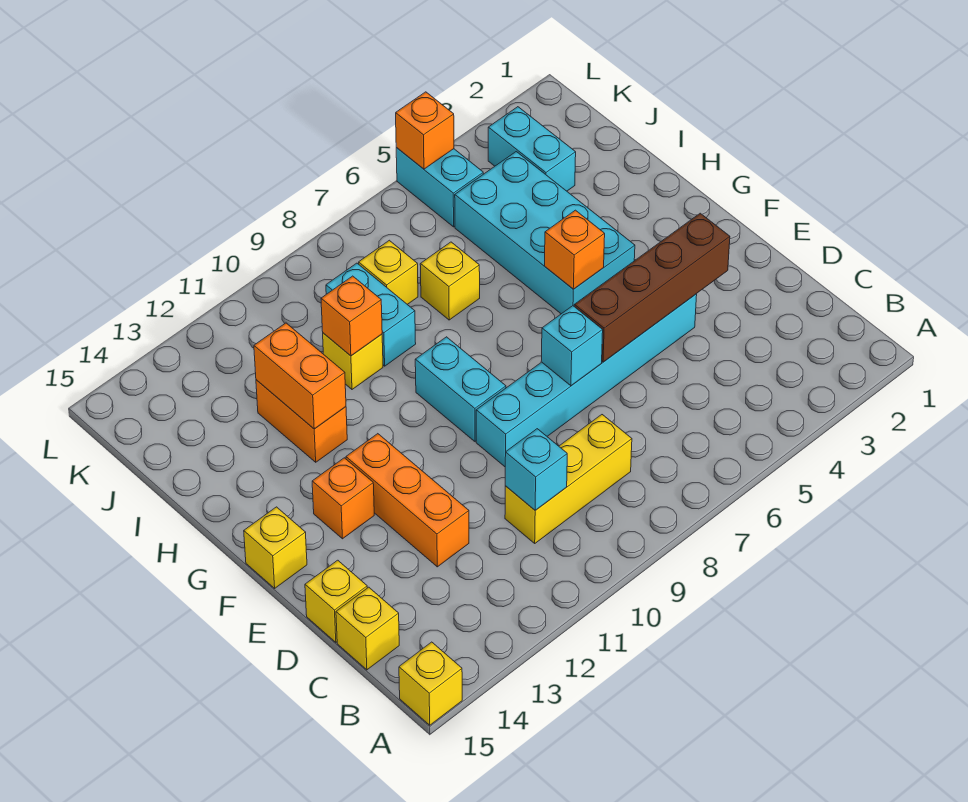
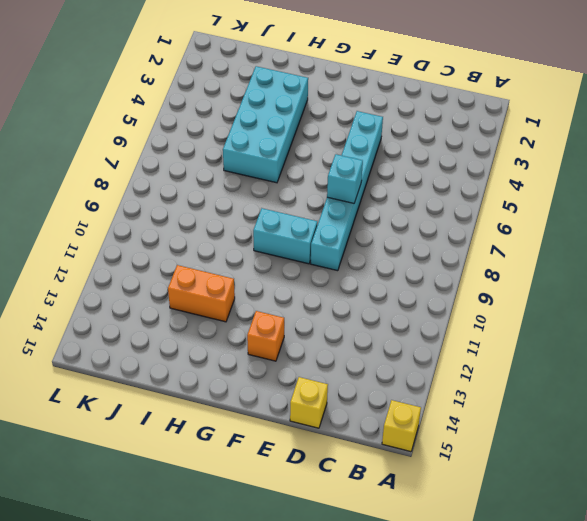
cyan brick H3:I6 level 1 -> cyan brick G4:J5 level 1
none -> yellow brick C8:C10 level 1
none -> yellow brick C15 level 1
none -> orange brick D12:F12 level 1

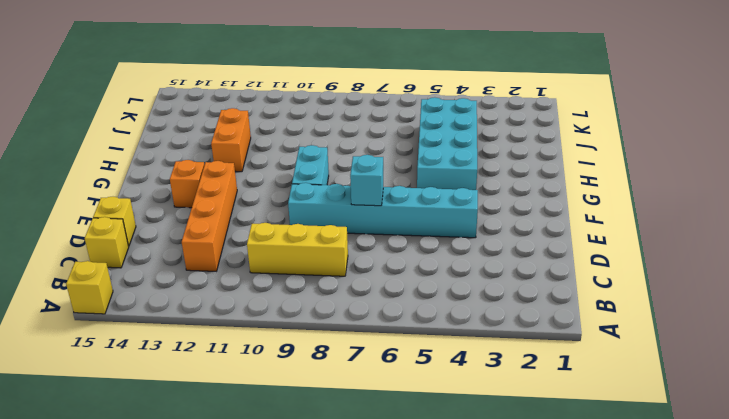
orange brick C12:F12 level 1 -> orange brick D12:F12 level 1
none -> yellow brick F15 level 1
none -> yellow brick I7 level 1
none -> cyan brick I9:J9 level 1

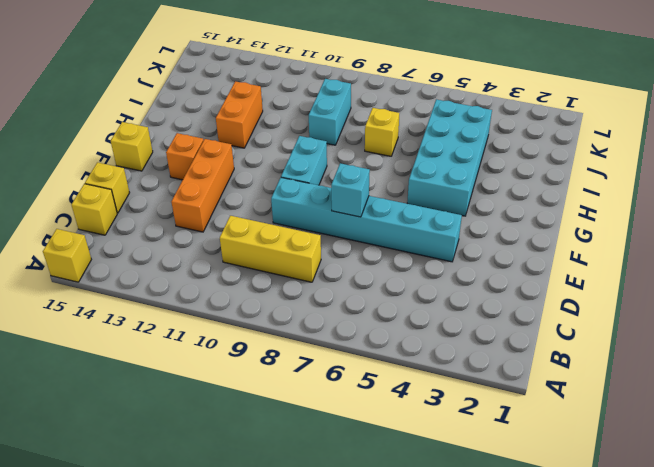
none -> yellow brick I10 level 1
none -> cyan brick J3:K3 level 1
none -> yellow brick J8 level 1

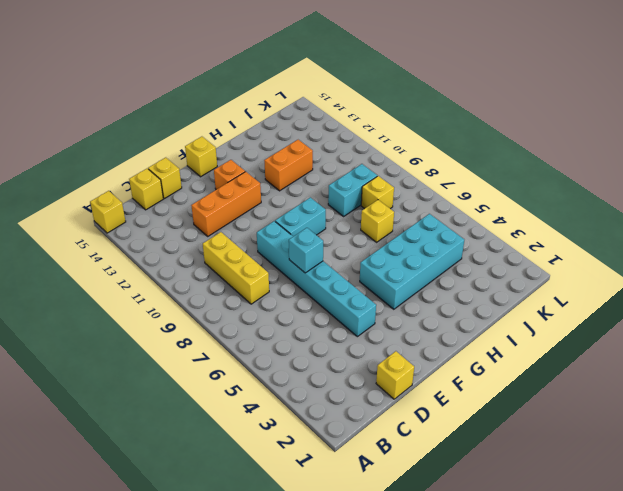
yellow brick D1 level 1 -> yellow brick I10 level 1
none -> cyan brick J3:K3 level 1
none -> cyan brick K5:L5 level 1
none -> cyan brick C10 level 2

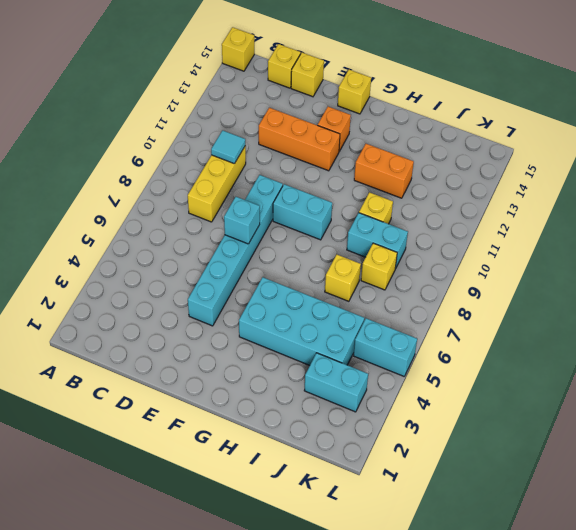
cyan tile C10 level 2 -> cyan brick C10 level 2
none -> brown brick E3:E6 level 2
none -> orange brick G5 level 2
none -> orange brick H12:I12 level 2

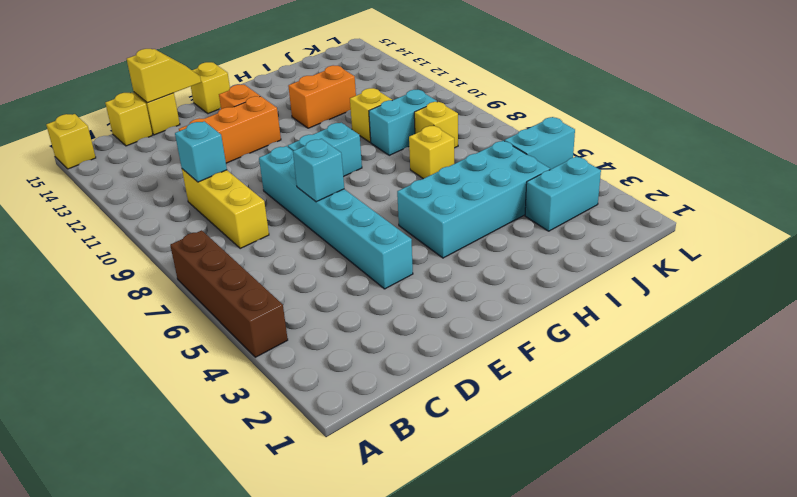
brown brick A4:A7 level 1 -> brown brick E3:E6 level 2
yellow slope D15:E15 level 2 top D -> none
none -> orange brick G5 level 2
none -> orange brick H12:I12 level 2
none -> orange brick I10 level 2

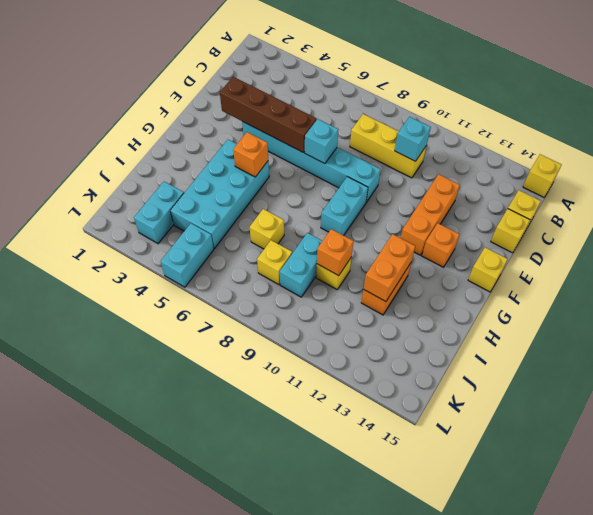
none -> orange brick L5 level 2

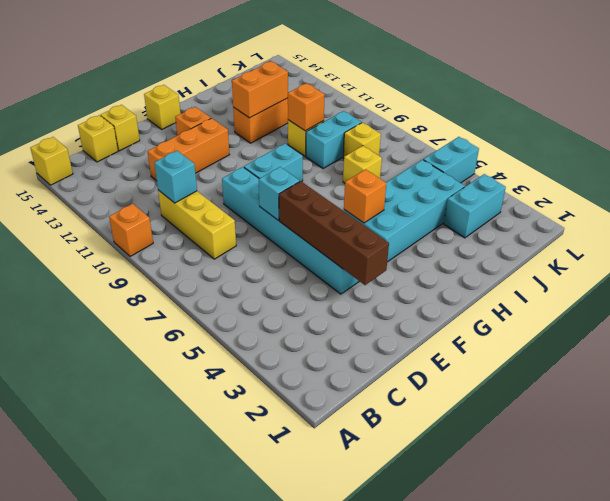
orange brick A10 level 1 -> orange brick L5 level 2

